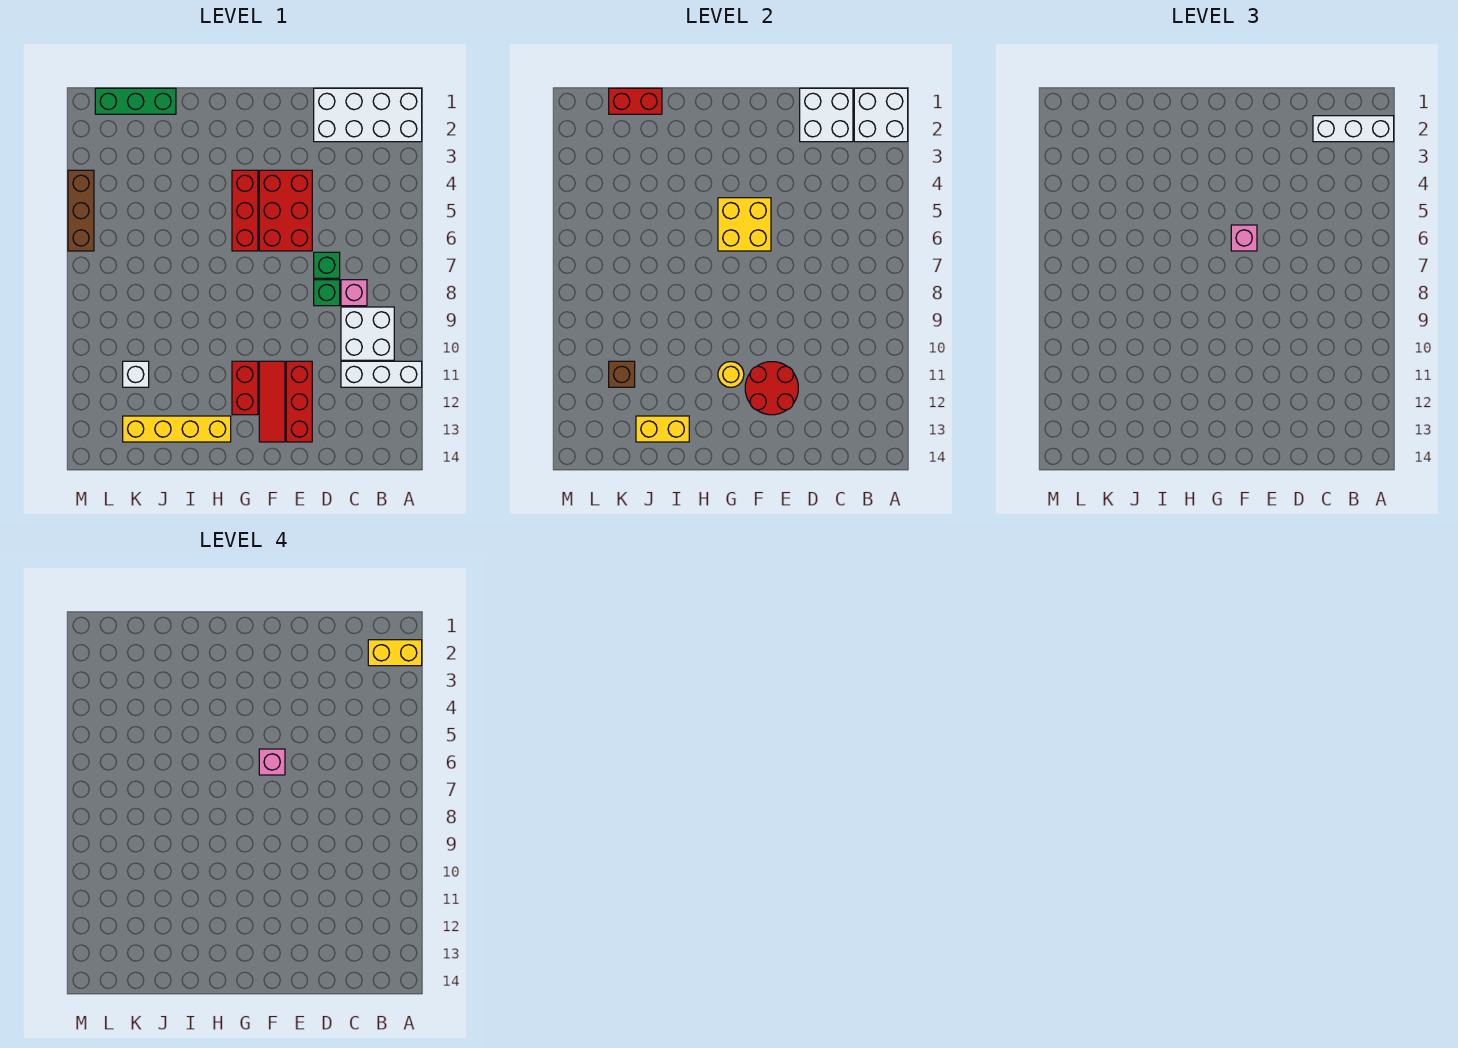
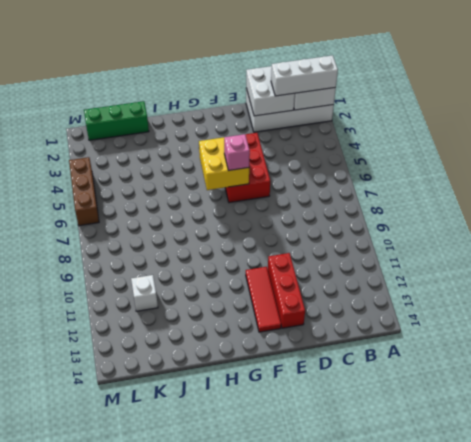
none -> white brick A11:C11 level 1
none -> white brick B9:C10 level 1
none -> pink brick C8 level 1

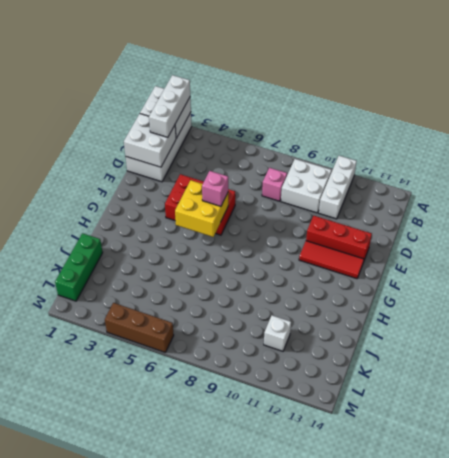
none -> green brick D7 level 1
none -> green brick D8 level 1
none -> red brick G4:G6 level 1

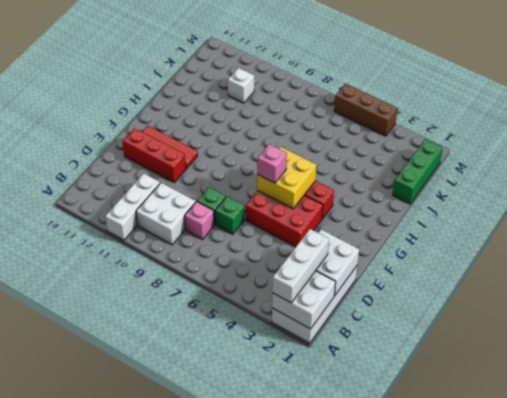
none -> red brick G11:G12 level 1
none -> yellow brick H13:K13 level 1
none -> red round brick E11:F12 level 2

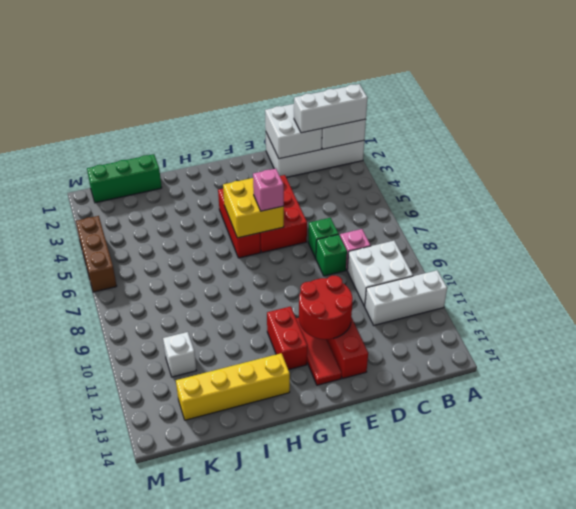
none -> yellow round brick G11 level 2
none -> yellow brick I13:J13 level 2
none -> red brick J1:K1 level 2

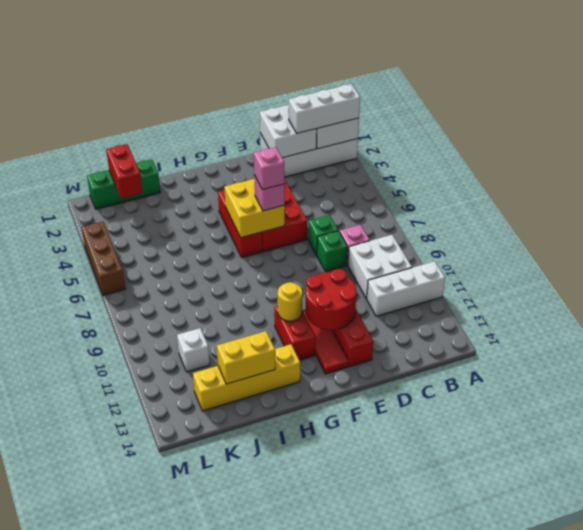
red brick K1:K2 level 2 -> red brick J1:K1 level 2
none -> brown brick K11 level 2
none -> yellow brick A2:B2 level 4

